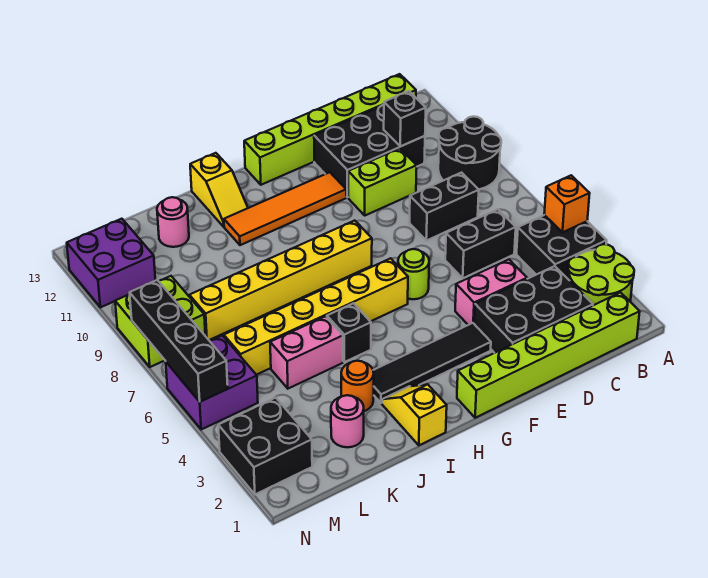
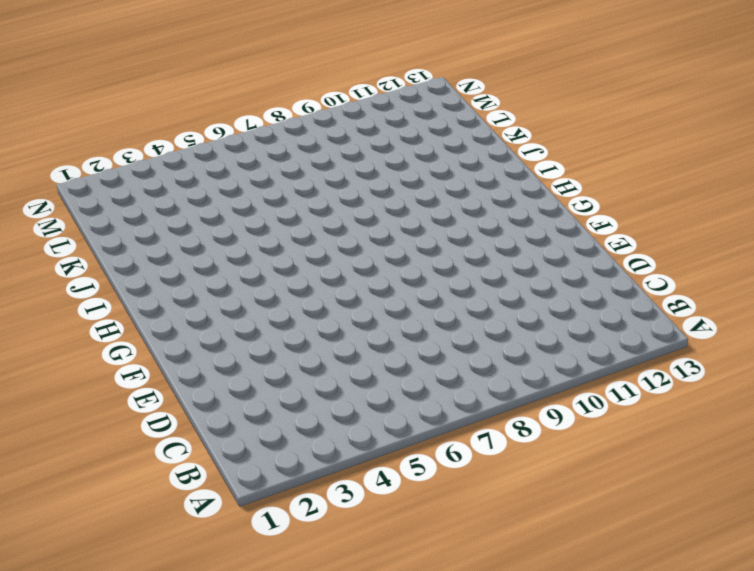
none -> lime round brick A2:B3 level 1
none -> black brick A4:B5 level 1
none -> black round brick A9:B10 level 1
none -> lime brick B1:G1 level 1

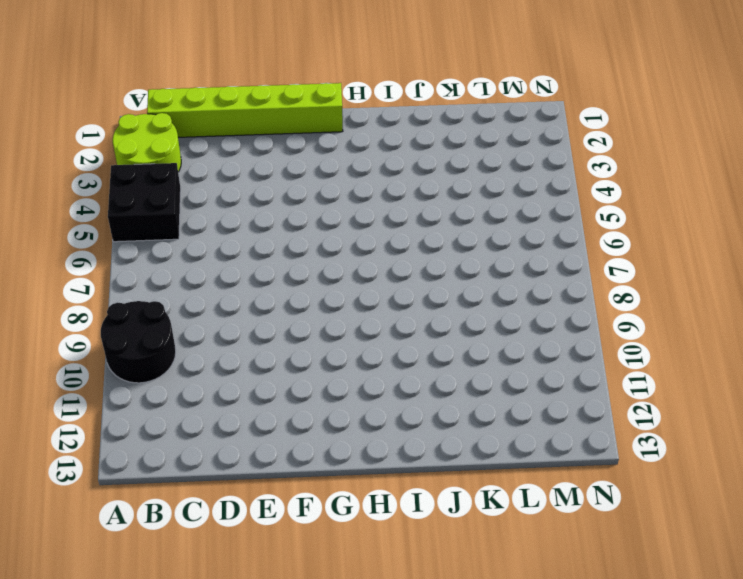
none -> lime brick B13:G13 level 1
none -> black brick C2:E3 level 1
none -> black brick C6:D6 level 1
none -> black brick C8:D8 level 1

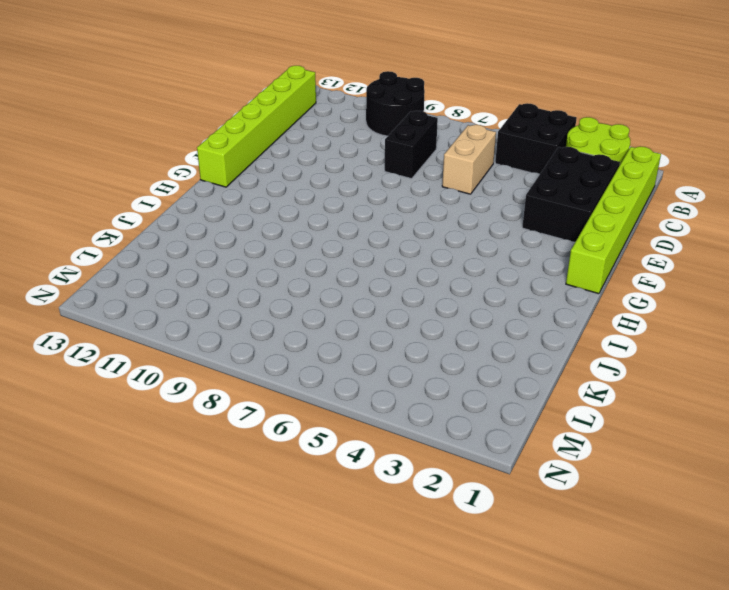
tan brick C6:D6 level 1 -> black brick C6:D6 level 1
none -> black brick C11:E12 level 1
none -> pink brick D4:E4 level 1
none -> lime brick D10:E10 level 1
none -> black tile F3:I3 level 1

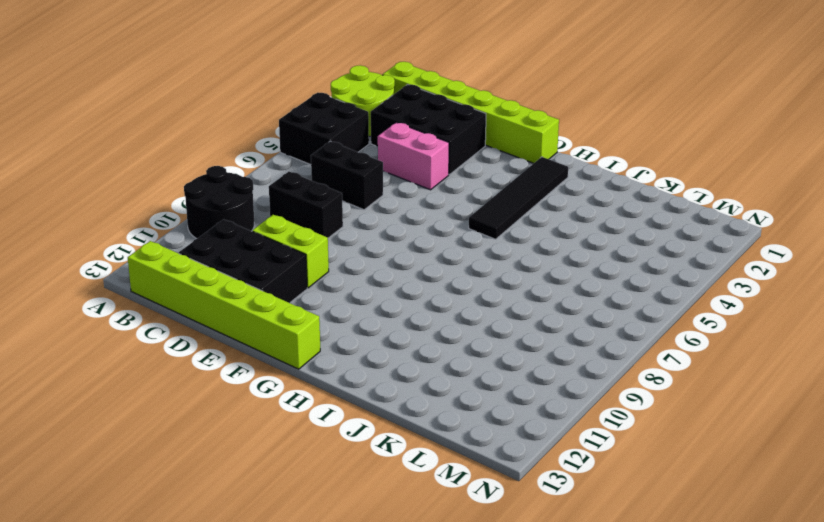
black tile H2:H5 level 1 -> black tile F3:I3 level 1
none -> lime round brick F6 level 1
none -> orange tile F11:I11 level 1
none -> yellow brick G6:L6 level 1
none -> yellow brick G8:L8 level 1

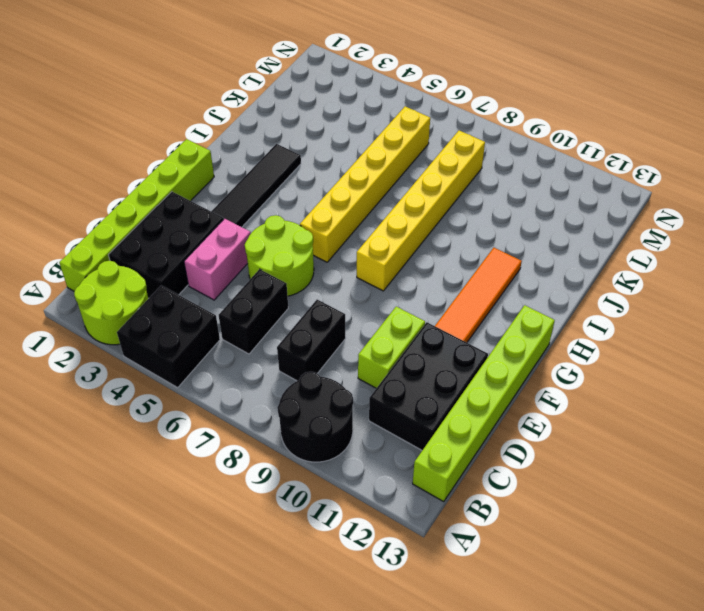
lime round brick E5:F6 level 1 -> lime round brick F6 level 1
none -> yellow slope I1:I2 level 1 top 1
none -> black brick I5 level 1
none -> yellow slope I12:I13 level 1 top 13
none -> orange round brick J3 level 1

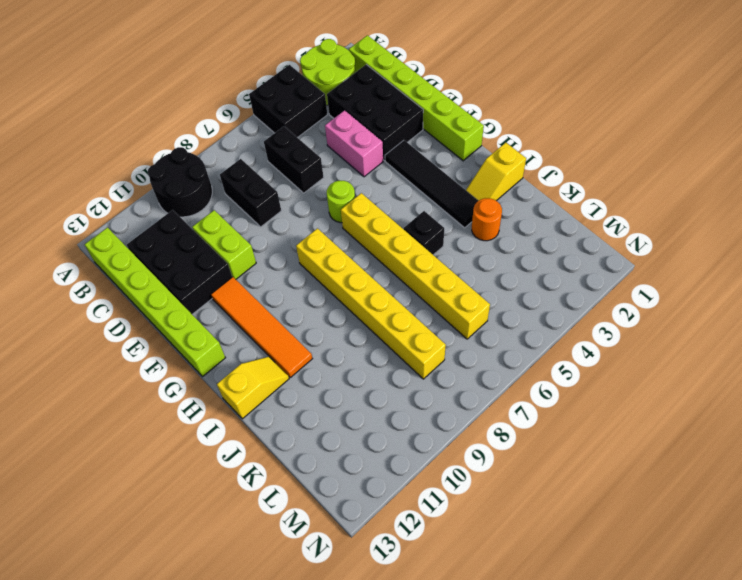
none -> pink brick J5:K5 level 1
none -> pink round brick K2 level 1
none -> pink round brick K12 level 1
none -> black brick M2:N3 level 1

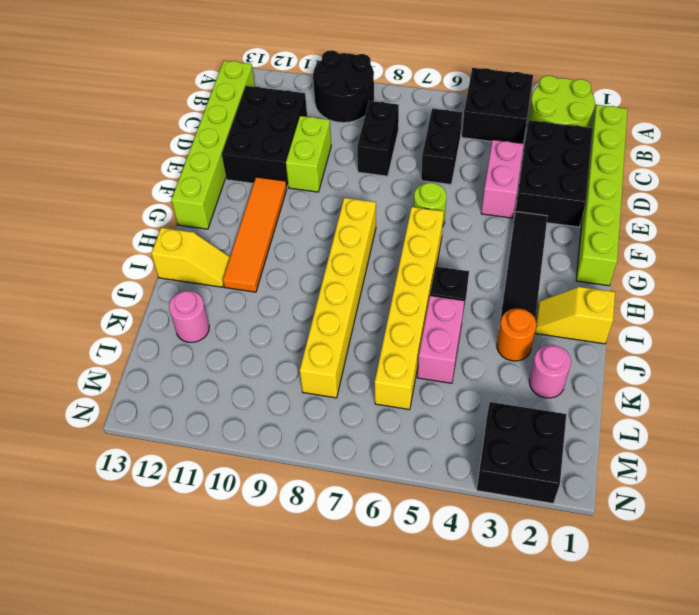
none -> purple brick M5:N6 level 1
none -> lime brick M8:N9 level 1
none -> purple brick M11:N12 level 1
none -> orange brick A5 level 2

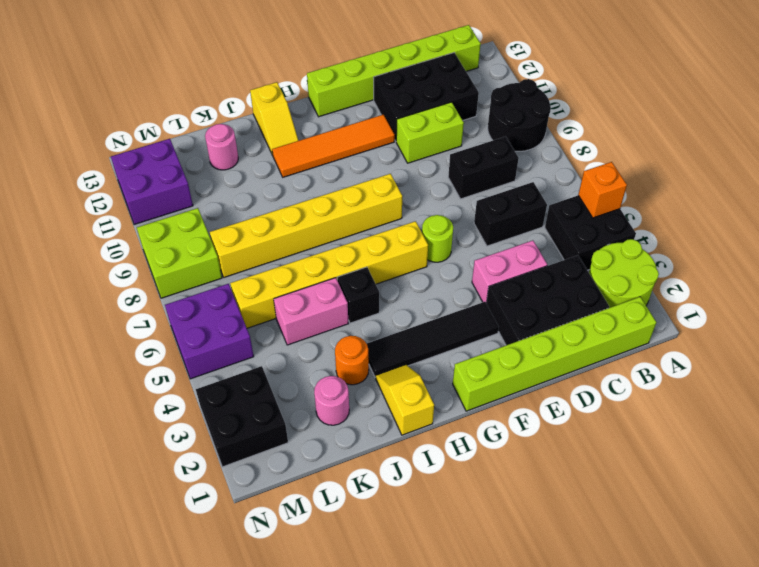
none -> black brick C11 level 2
none -> black brick N5:N8 level 2

